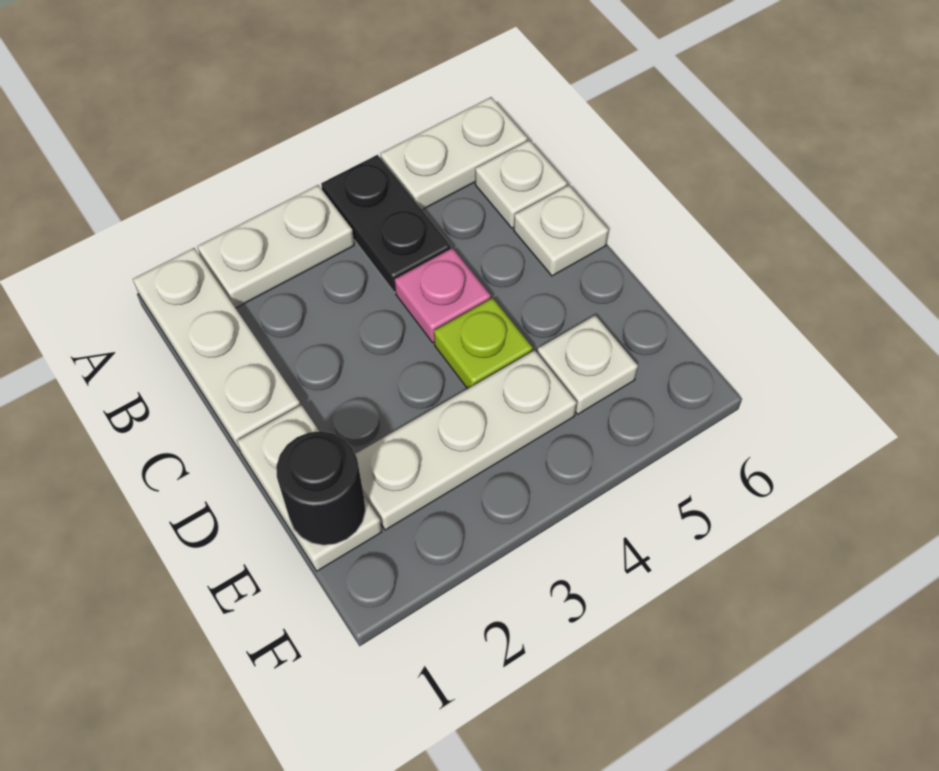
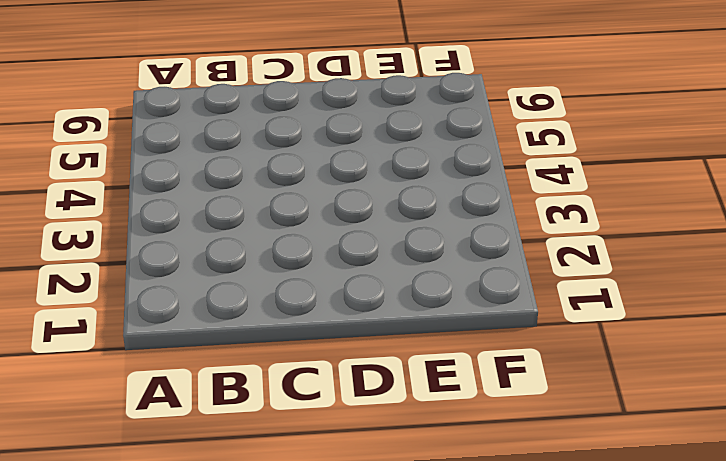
none -> white plate A1:C1 level 1
none -> white plate A2:A3 level 1
none -> black plate A4:B4 level 1

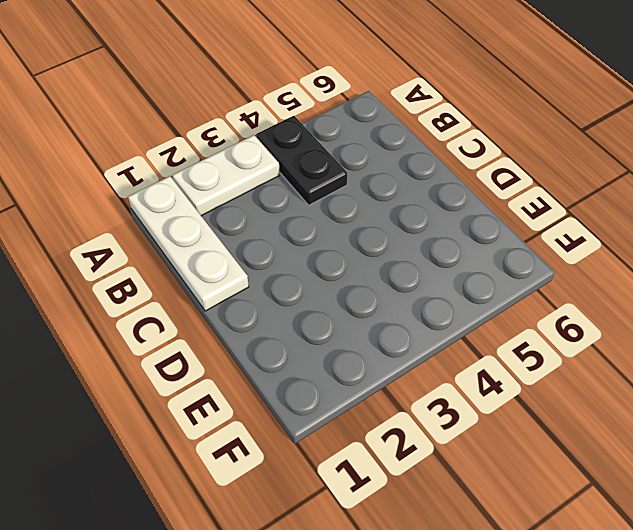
none -> white plate A5:A6 level 1
none -> white plate B6 level 1
none -> pink plate C4 level 1

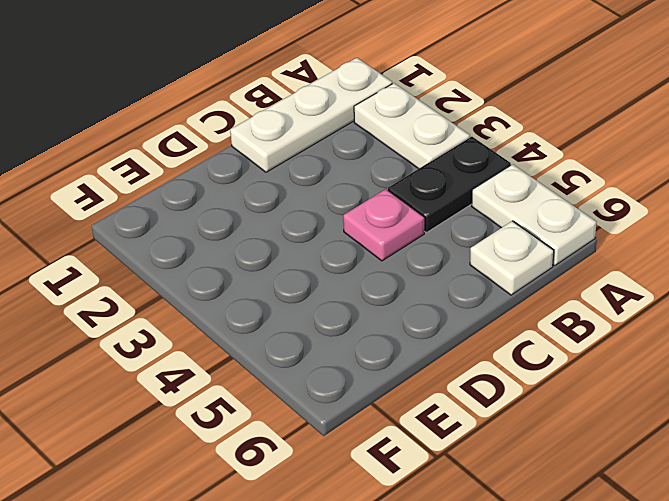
none -> white plate C6 level 1
none -> white plate D1:E1 level 1
none -> lime plate D4 level 1

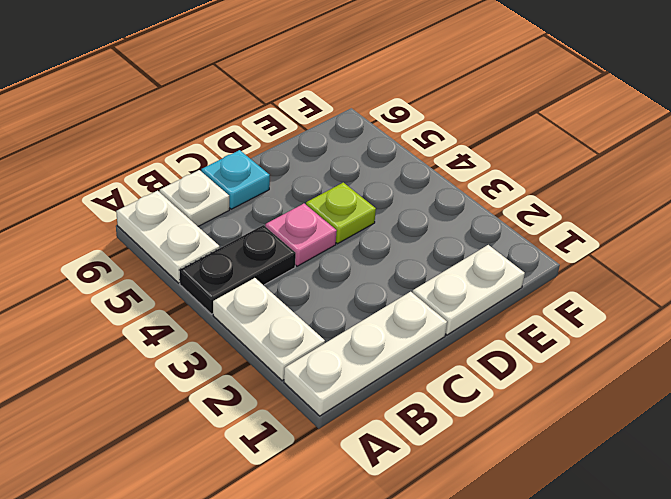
cyan plate C6 level 1 -> white plate C6 level 1
none -> white plate E2:E4 level 1
none -> white plate E5 level 1
none -> black round brick E1 level 2

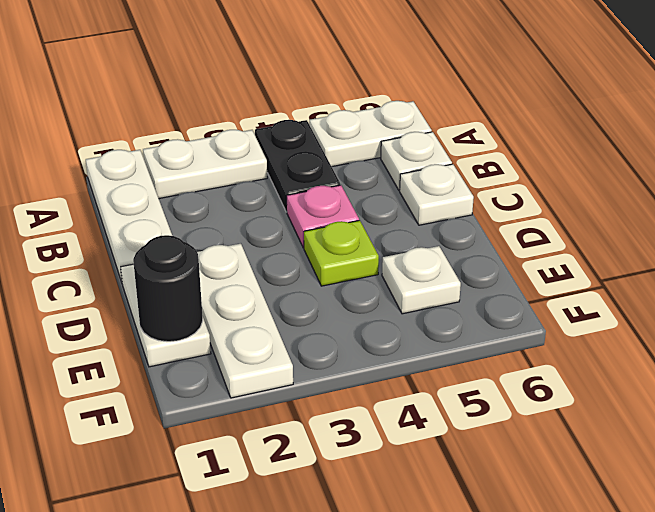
white plate D2:F2 level 1 -> white plate E2:E4 level 1

